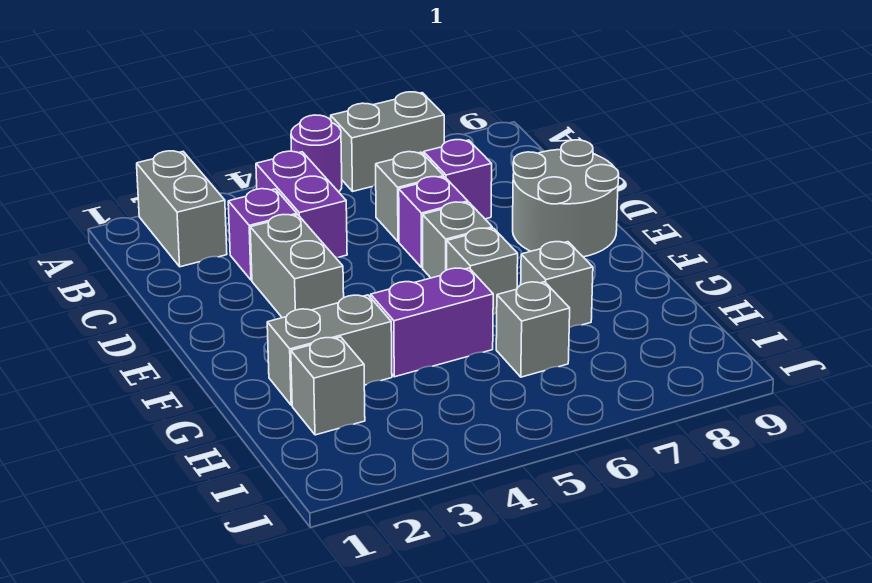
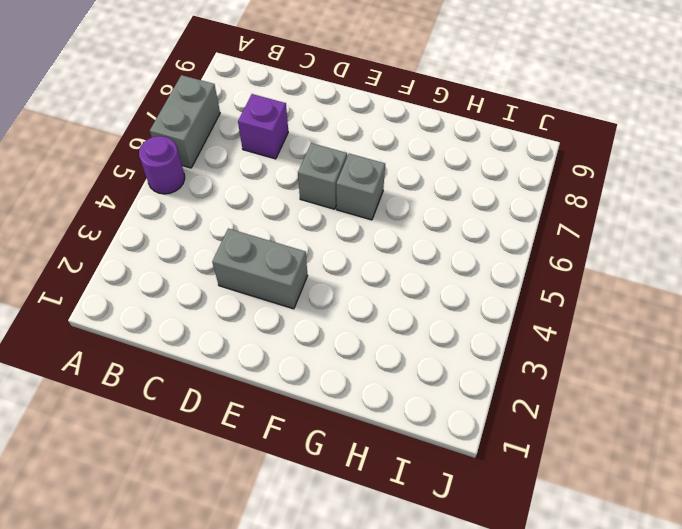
none -> grey brick A2:B2 level 1
none -> purple brick B4:C4 level 1
none -> purple brick C3 level 1

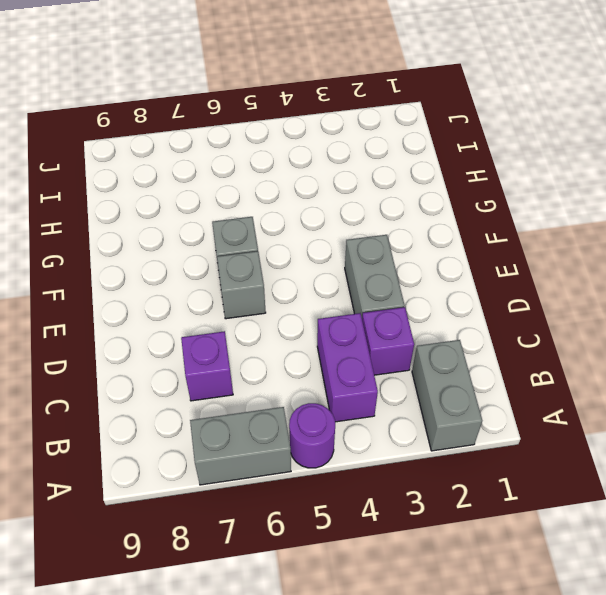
none -> grey brick C6 level 1
none -> purple brick D6 level 1
none -> grey round brick D8:E9 level 1

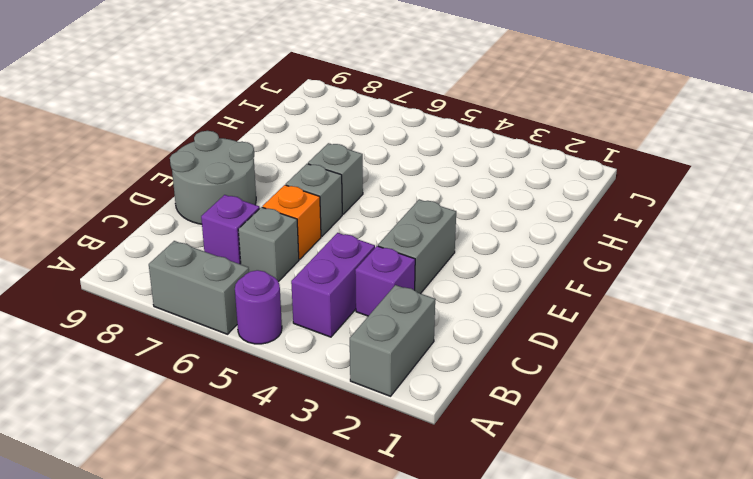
orange brick D6 level 1 -> purple brick D6 level 1
none -> grey brick G2:G3 level 1
none -> purple brick G4:G5 level 1
none -> grey brick G7 level 1

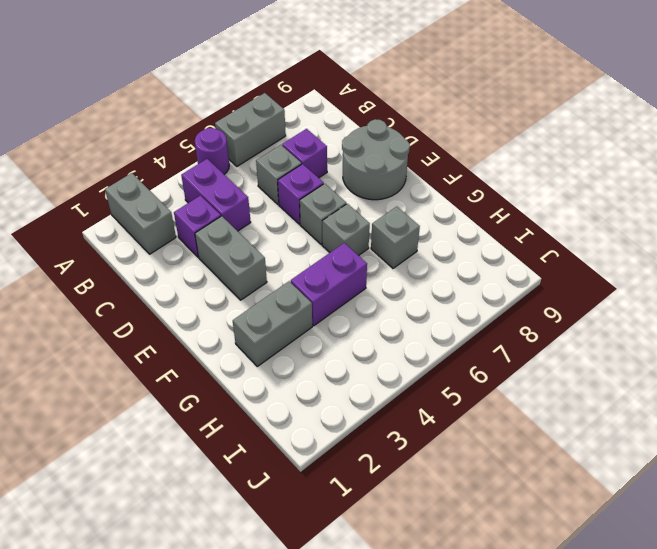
none -> grey brick H2 level 1
none -> grey brick H6 level 1

